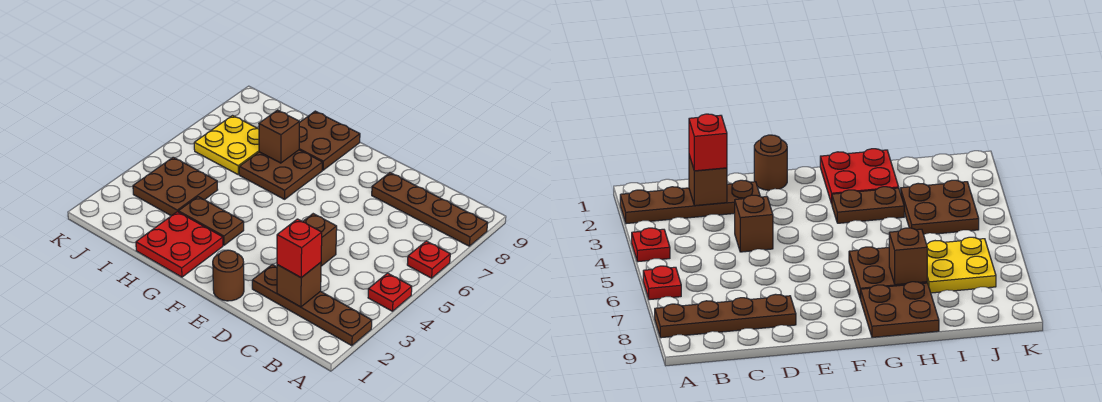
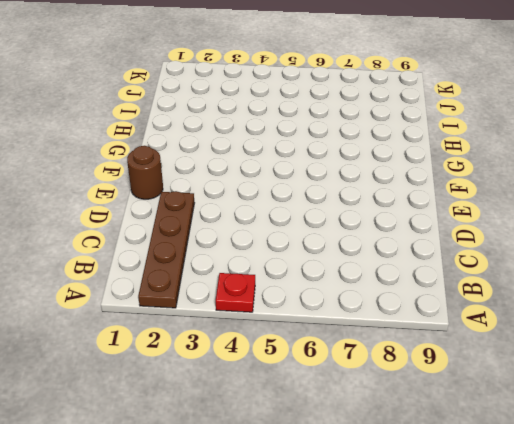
none -> red plate A6 level 1
none -> brown plate A8:D8 level 1
none -> brown brick D4 level 1

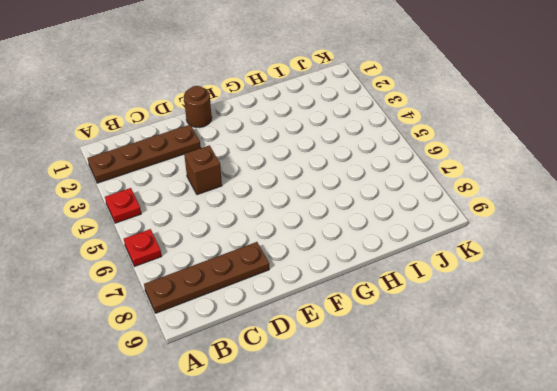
none -> red plate G1:H2 level 1
none -> brown plate G3:H3 level 1
none -> brown plate G6:H7 level 1

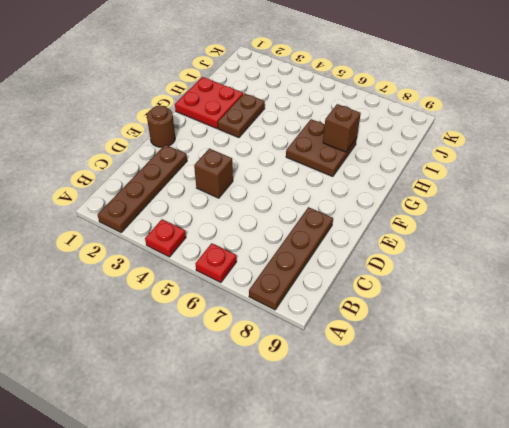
none -> brown plate G8:H9 level 1
none -> brown plate I3:J4 level 1
none -> yellow plate I6:J7 level 1

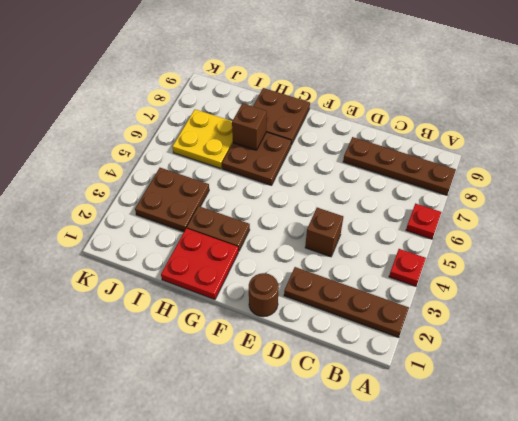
none -> brown brick C2 level 2
none -> red brick C2 level 3

